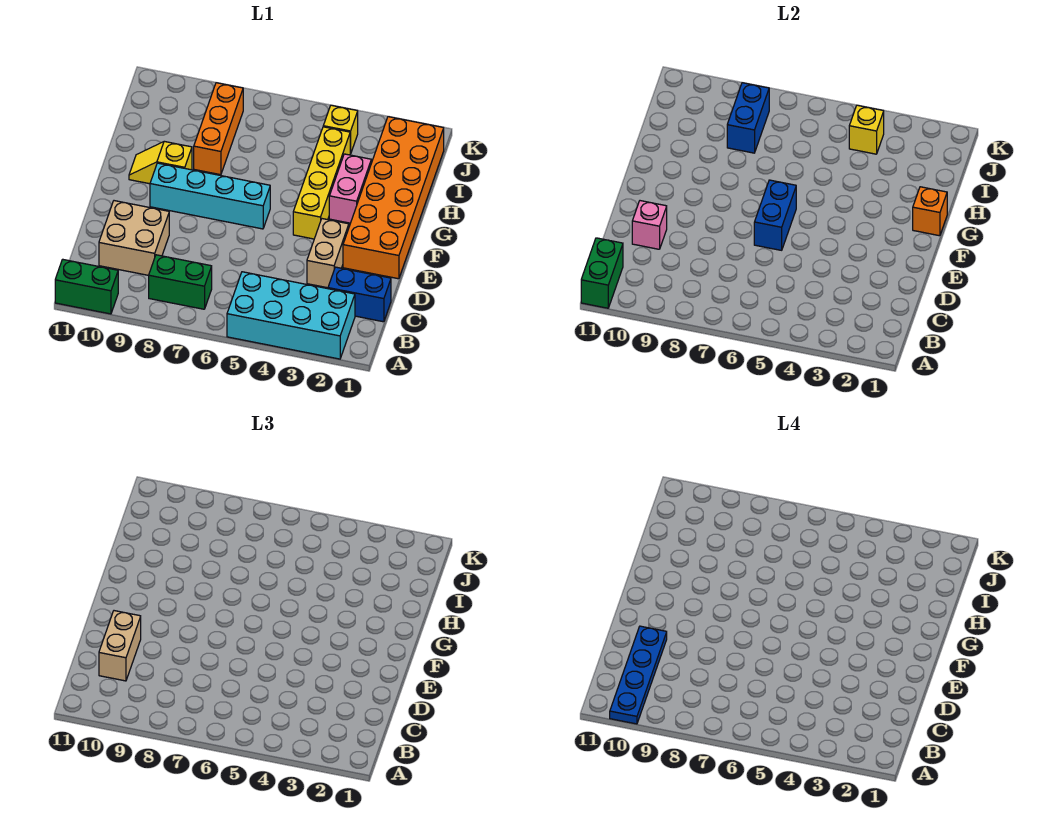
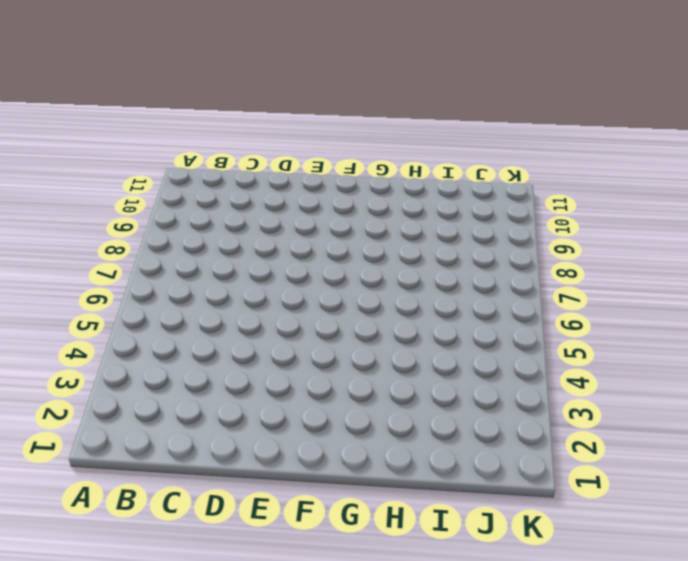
none -> cyan brick A2:B5 level 1
none -> green brick A10:A11 level 1
none -> green brick B7:B8 level 1

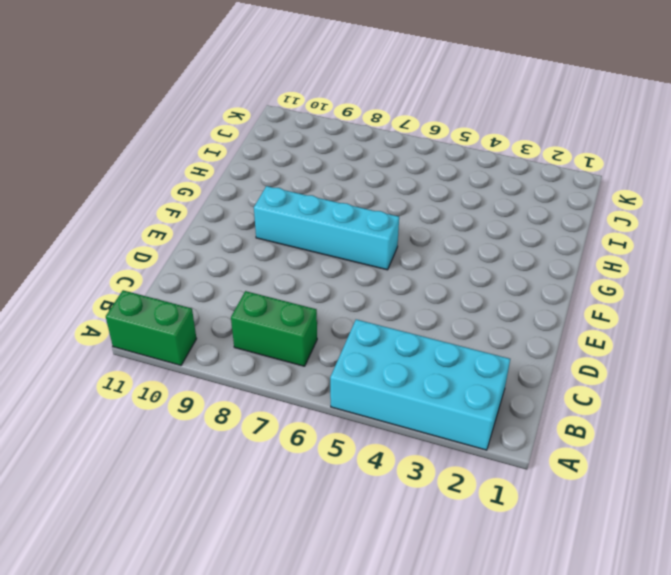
none -> blue brick C1:C2 level 1
none -> tan brick C9:D10 level 1
none -> tan brick D3:E3 level 1

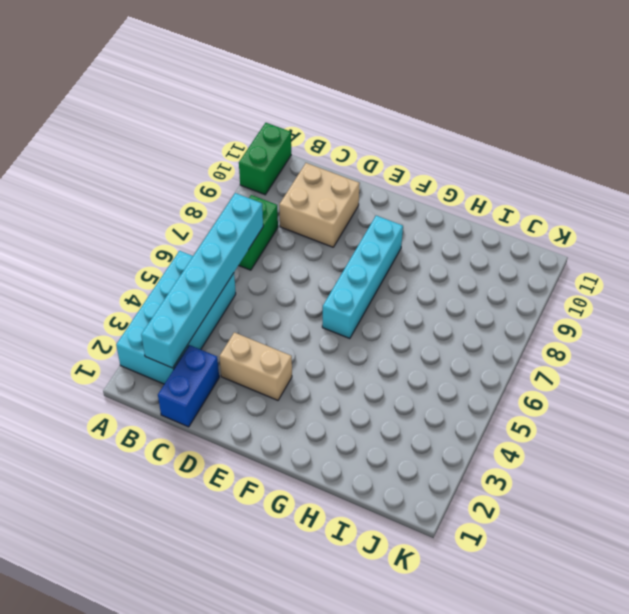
cyan brick B2:B7 level 2 -> none
none -> orange brick E1:J2 level 1
none -> yellow brick F4:I4 level 1
none -> pink brick G3:H3 level 1

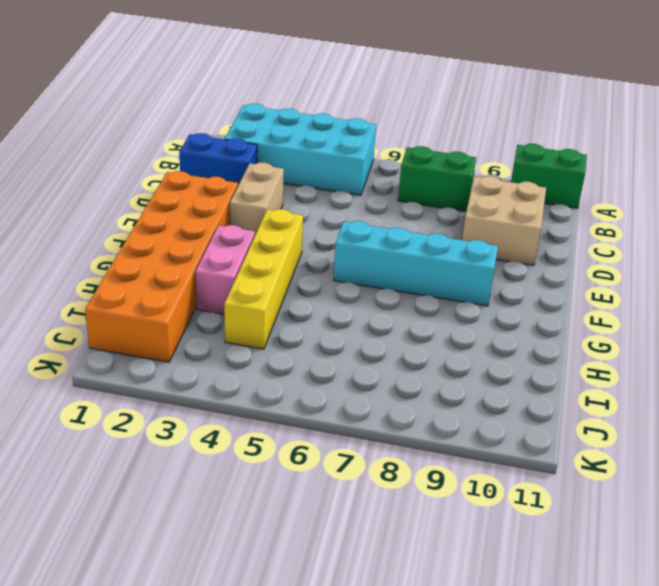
none -> yellow slope G9:G10 level 1 top 9
none -> orange brick H8:J8 level 1
none -> yellow brick J4 level 1

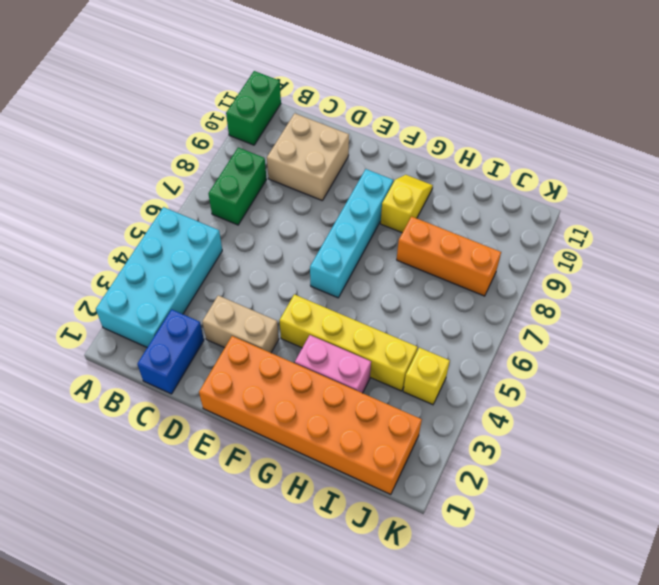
none -> green brick A11:B11 level 2
none -> pink brick D10 level 2
none -> blue brick E6:F6 level 2

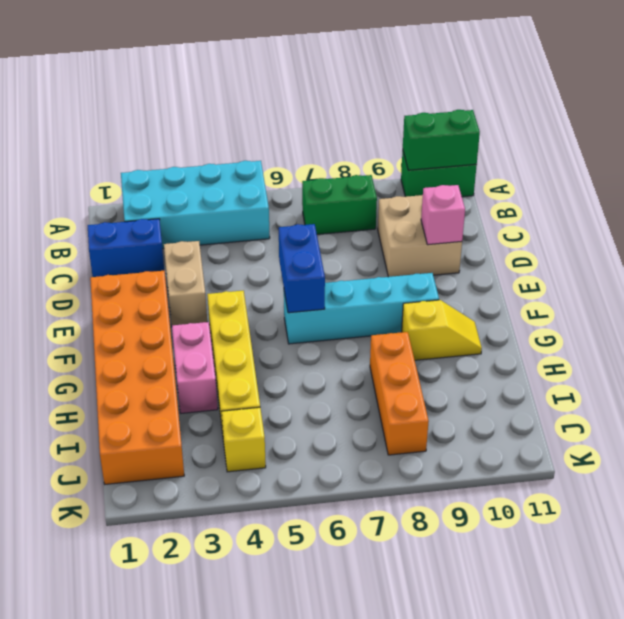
green brick A10:A11 level 2 -> green brick A11:B11 level 2
none -> orange brick G1 level 2
none -> blue brick I8:J8 level 2
none -> yellow brick J4 level 2

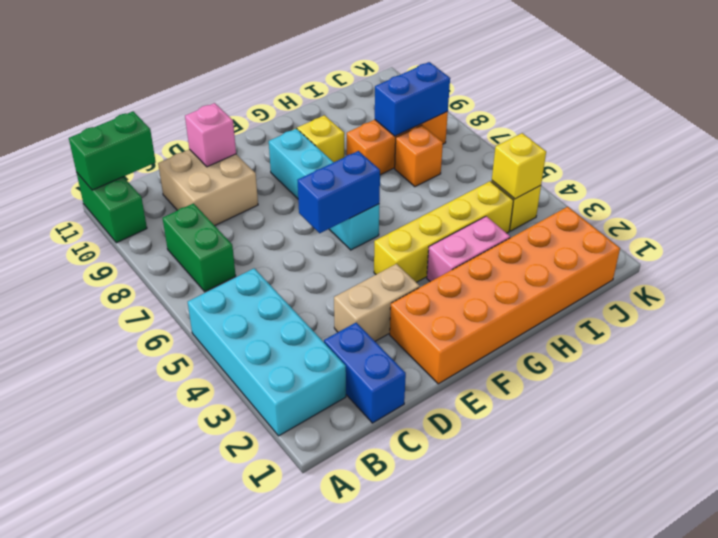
orange brick I7 level 1 -> orange brick G1 level 2
none -> tan brick C10:D10 level 3
none -> blue plate A10:D10 level 4

